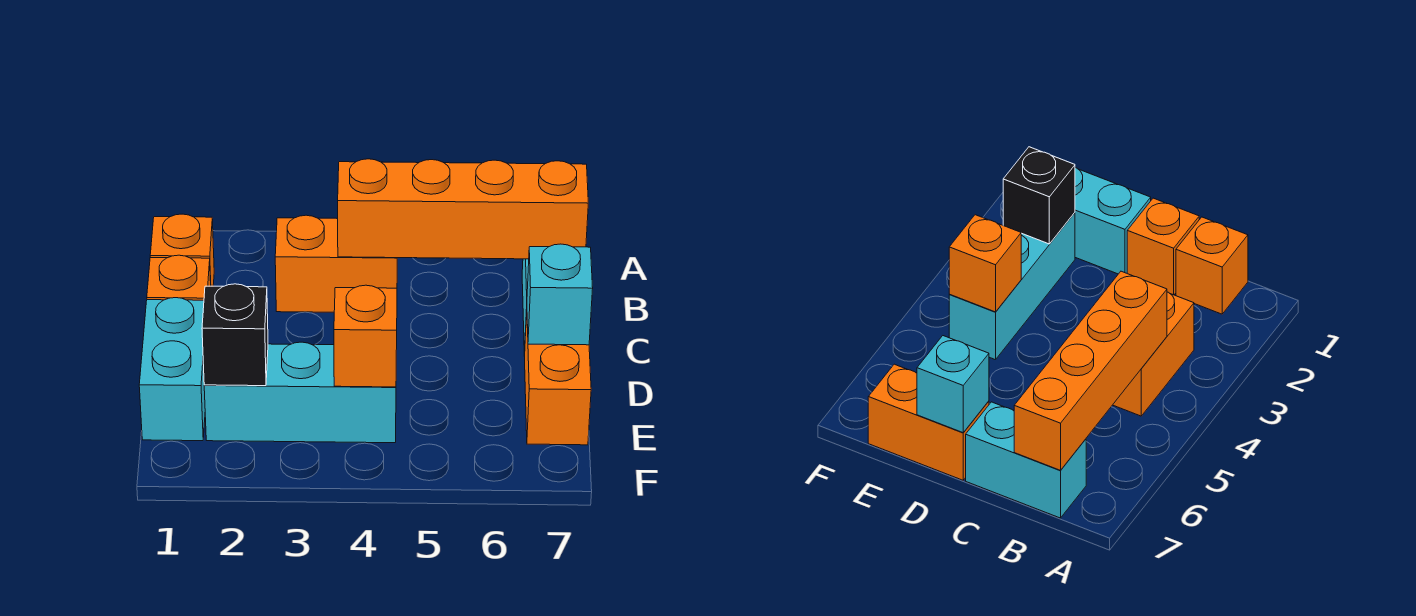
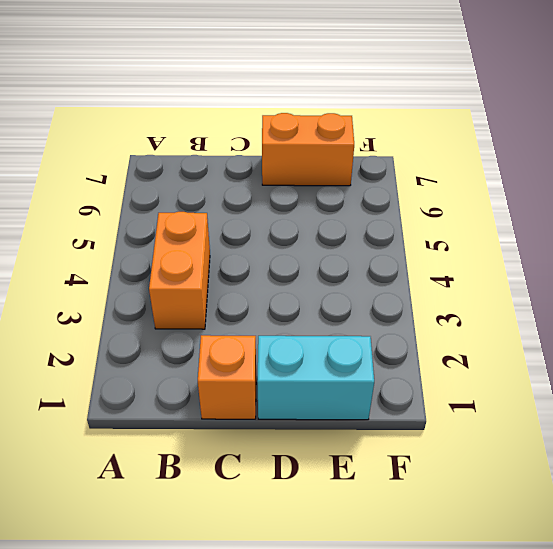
none -> orange brick B1 level 1
none -> cyan brick B7:C7 level 1

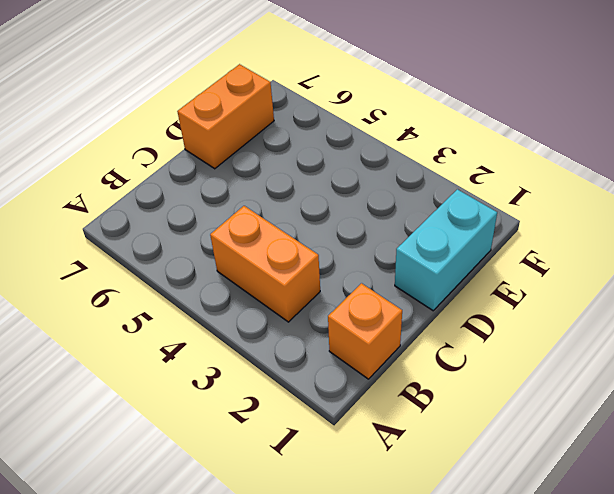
none -> cyan brick B7:C7 level 1
none -> orange brick C1 level 1

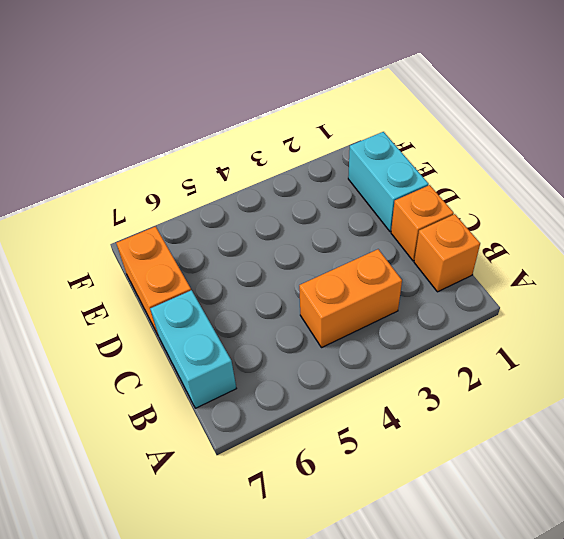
none -> cyan brick E2:E4 level 1
none -> orange brick B4:B7 level 2

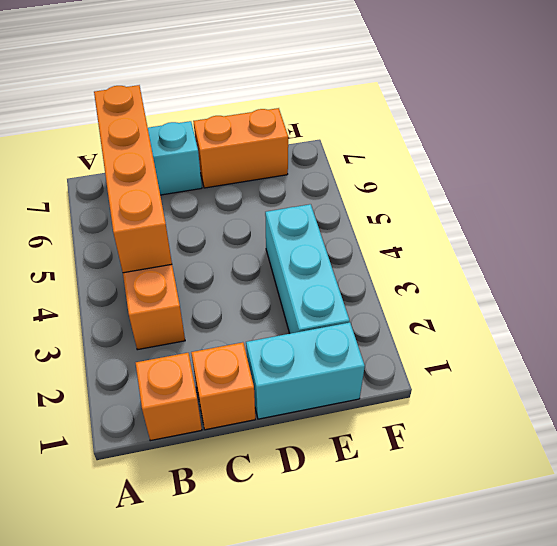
none -> cyan brick D7 level 2
none -> black brick E2 level 2

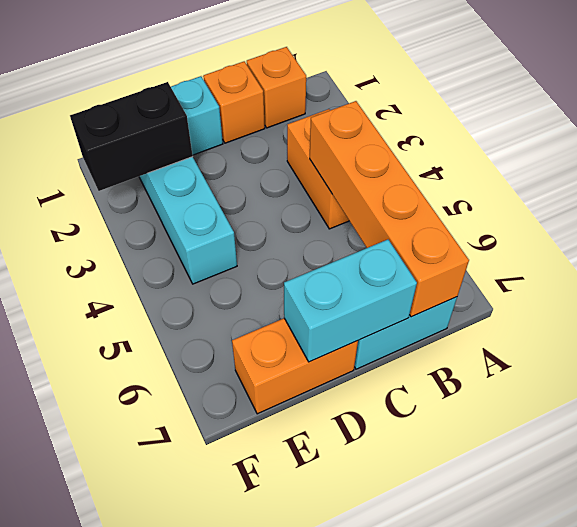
cyan brick C7:D7 level 2 -> cyan brick D7 level 2
black brick E2:F2 level 2 -> black brick E2 level 2
none -> orange brick E4 level 2

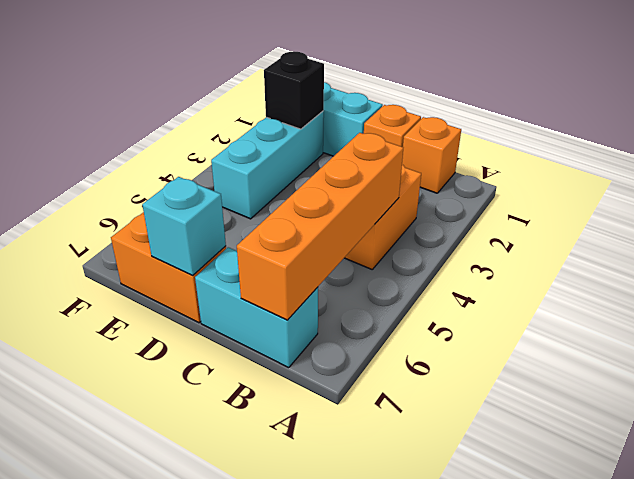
none -> orange brick E4 level 2

